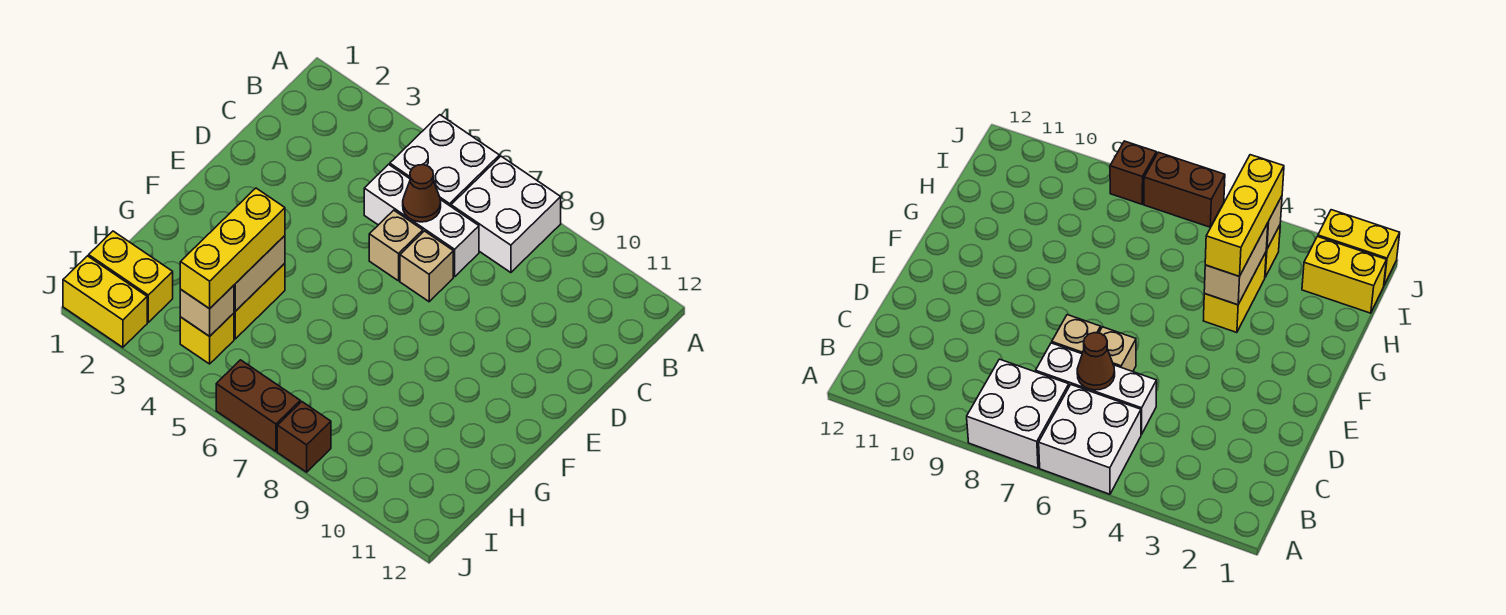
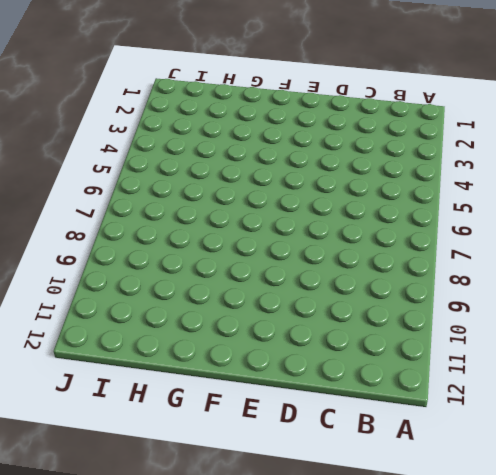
none -> white brick A5:B6 level 1
none -> white brick A7:B8 level 1
none -> white brick C5:C7 level 1

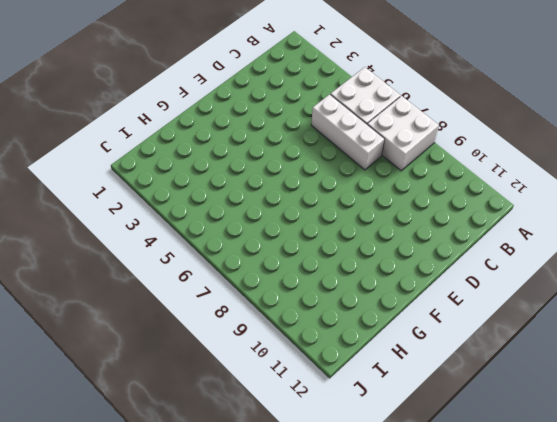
none -> tan brick D6 level 1
none -> tan brick D7 level 1
none -> yellow brick G4:H4 level 1

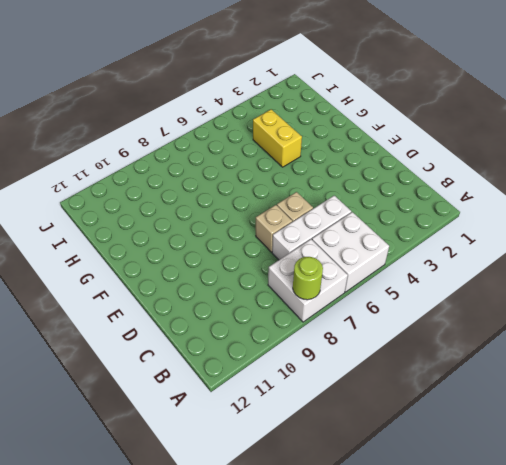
lime round brick A8 level 2 -> none
none -> yellow brick I1:I2 level 1
none -> yellow brick I4 level 1
none -> yellow brick J1:J2 level 1

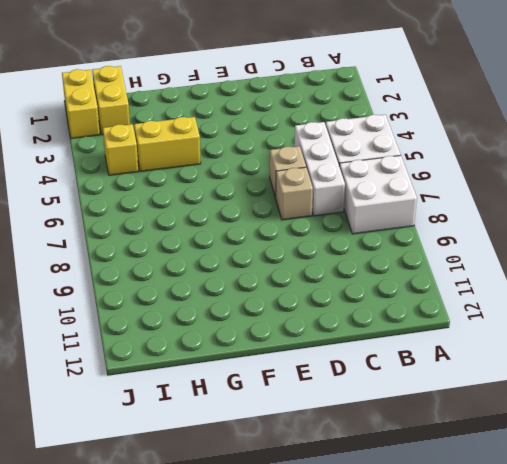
none -> brown brick J6:J7 level 1
none -> brown brick J8 level 1
none -> brown cone C6 level 2

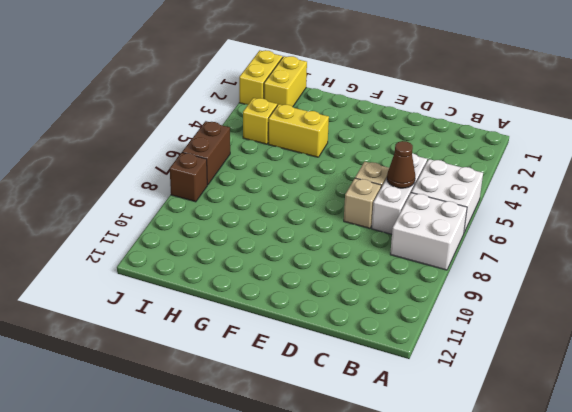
none -> tan brick G4:H4 level 2
none -> tan brick I4 level 2
none -> yellow brick G4:I4 level 3

